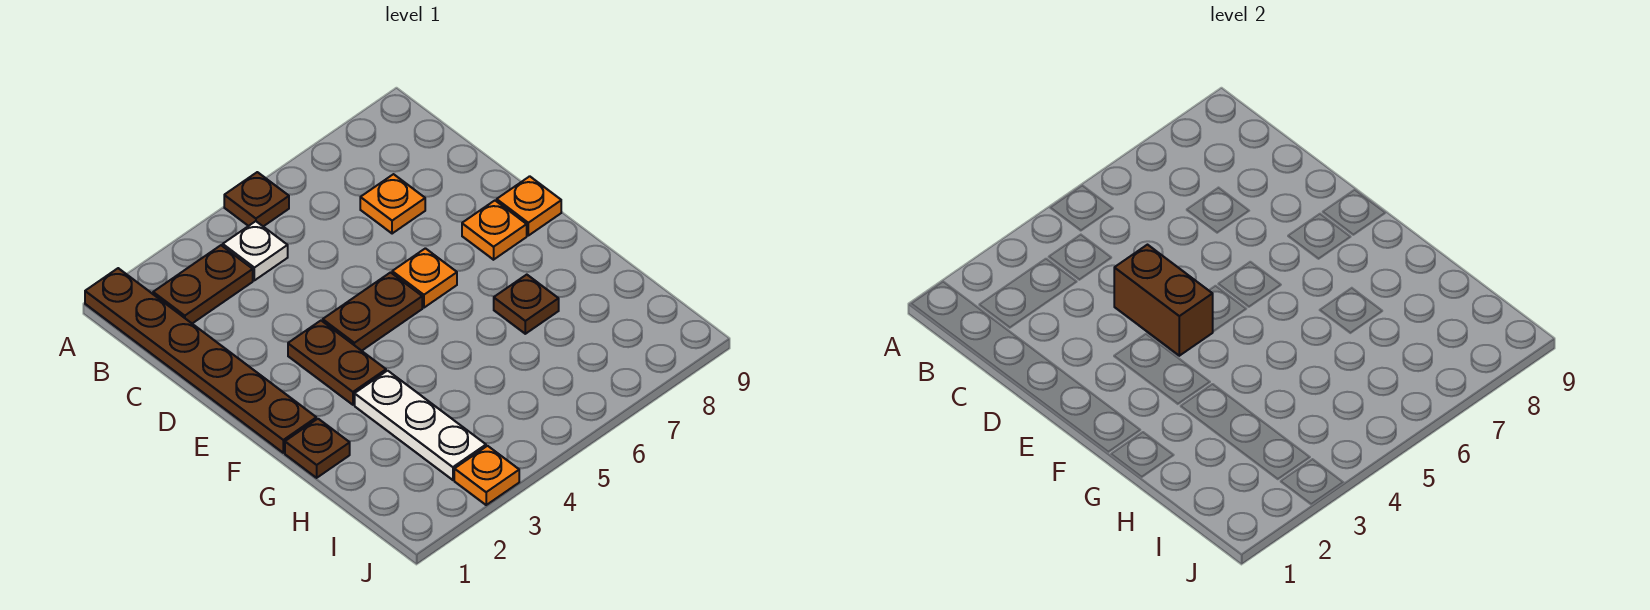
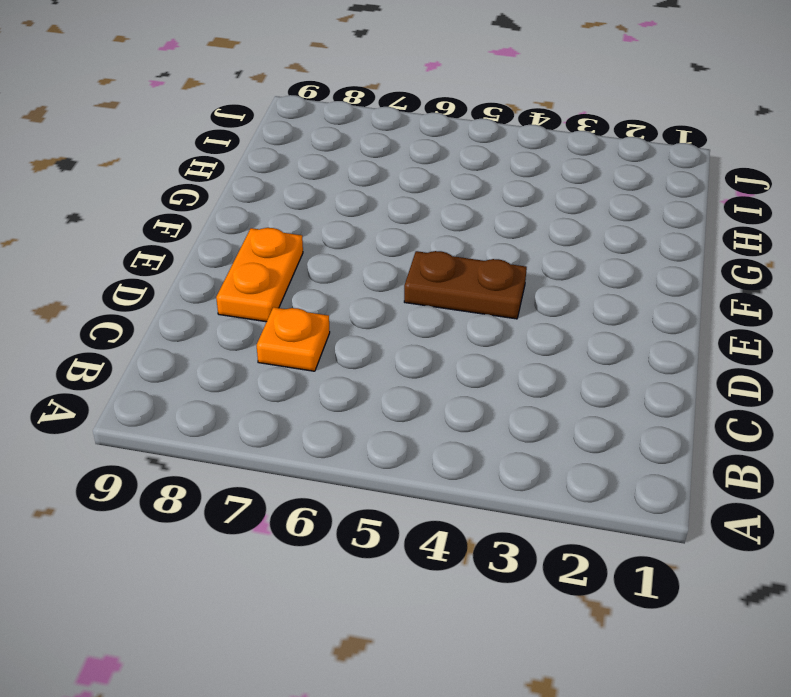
orange plate D8:E8 level 1 -> orange plate E8 level 1
none -> brown plate A1:F1 level 1
none -> brown plate A5 level 1
none -> brown plate B2:B3 level 1

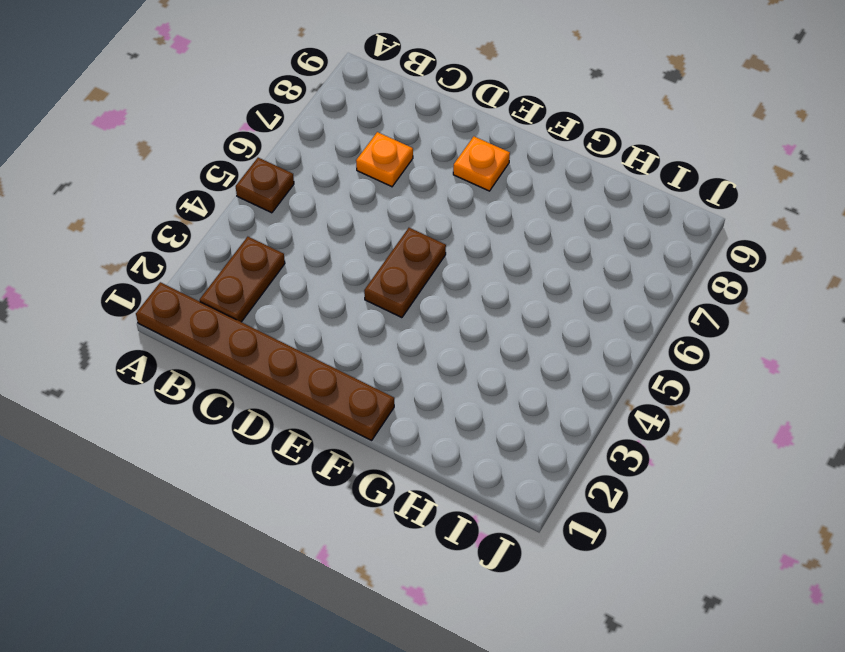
none -> white plate B4 level 1
none -> brown plate E3:F3 level 1
none -> orange plate E6 level 1

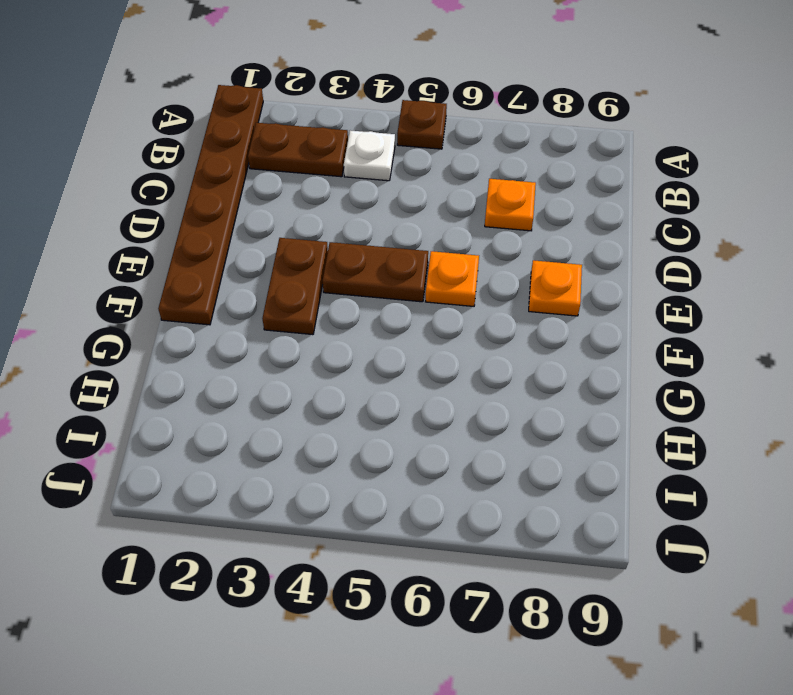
none -> orange plate E9 level 1
none -> brown plate G1 level 1
none -> white plate G3:I3 level 1

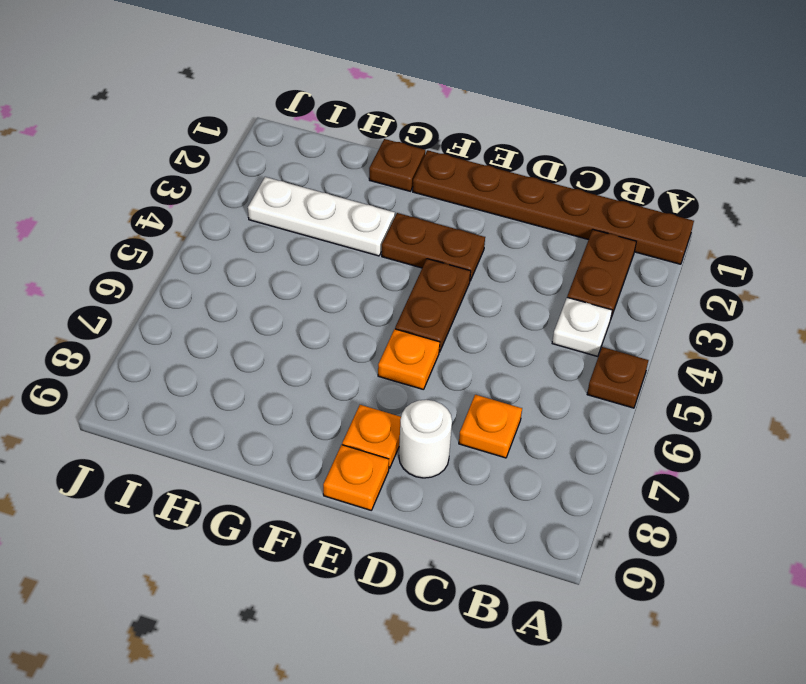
white round brick D8 level 1 -> none
none -> brown plate G7 level 1
none -> orange plate J3 level 1
none -> brown brick D4:E4 level 2

